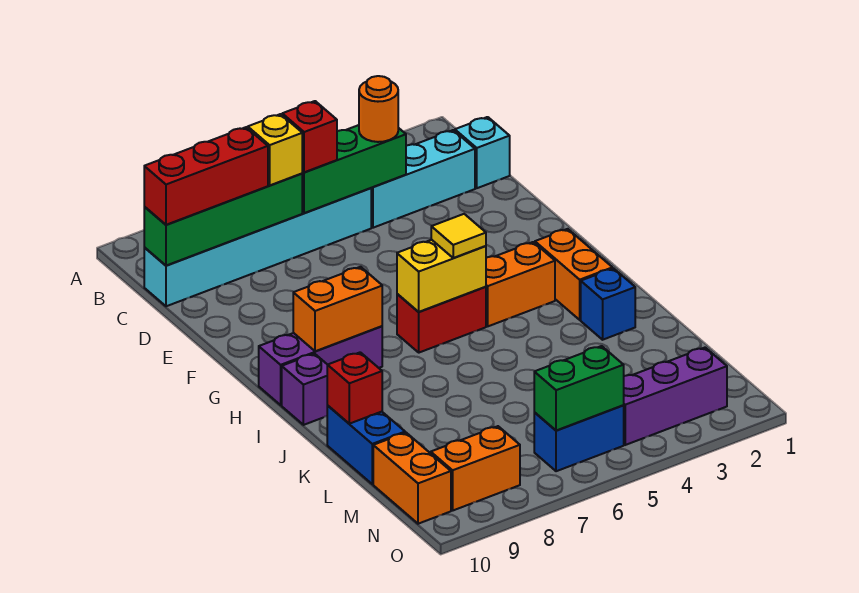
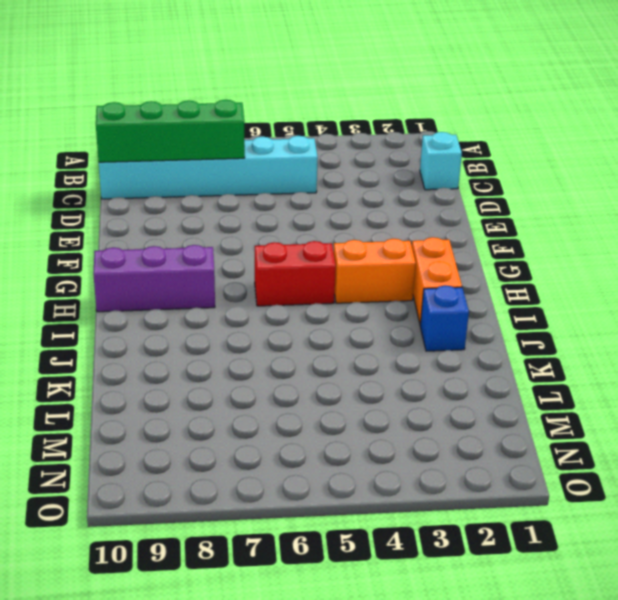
none -> cyan brick C2:C4 level 1
none -> purple brick I10 level 1
none -> blue brick K10:L10 level 1

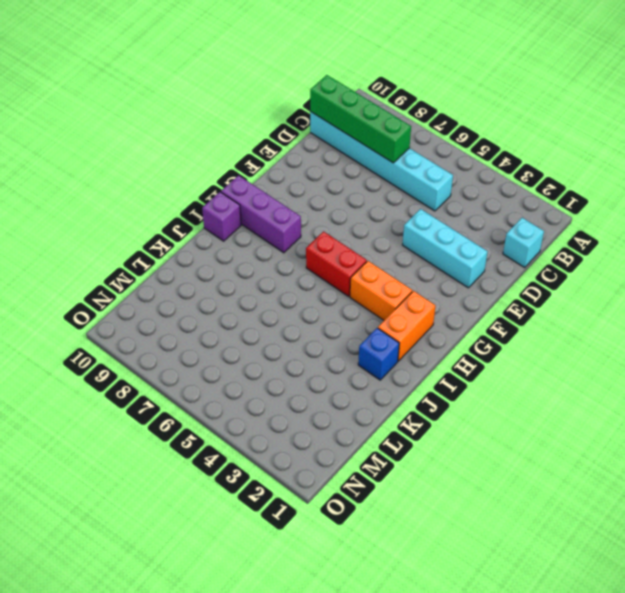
cyan brick E2:E4 level 1 -> cyan brick C2:C4 level 1
none -> blue brick K10:L10 level 1
none -> orange brick M10:N10 level 1
none -> purple brick N2:N4 level 1

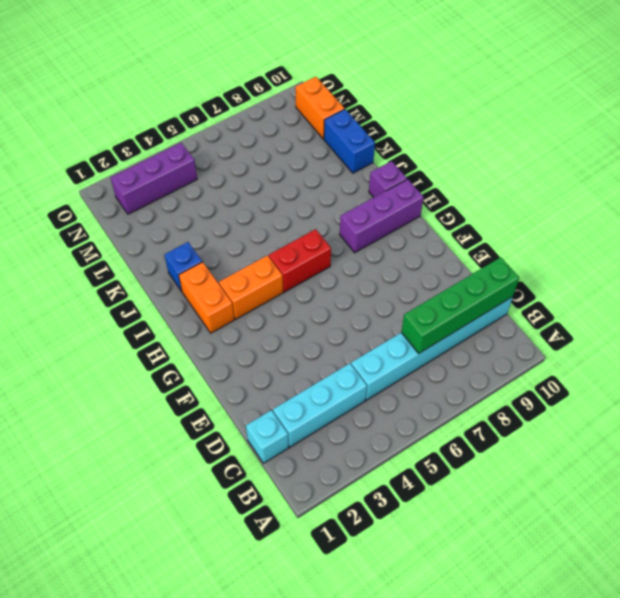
none -> blue brick N5:N6 level 1
none -> orange brick N8:N9 level 1
none -> green brick C4:C6 level 2

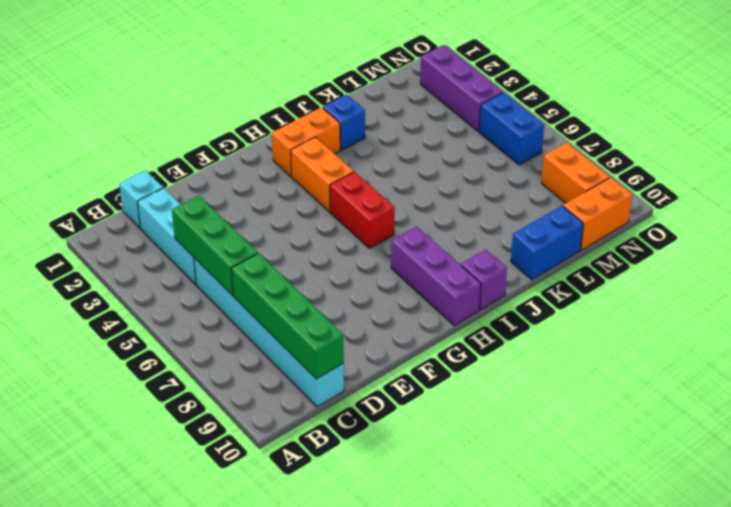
none -> yellow brick H5:H6 level 2
none -> orange brick H8:H9 level 2
none -> red brick K10 level 2

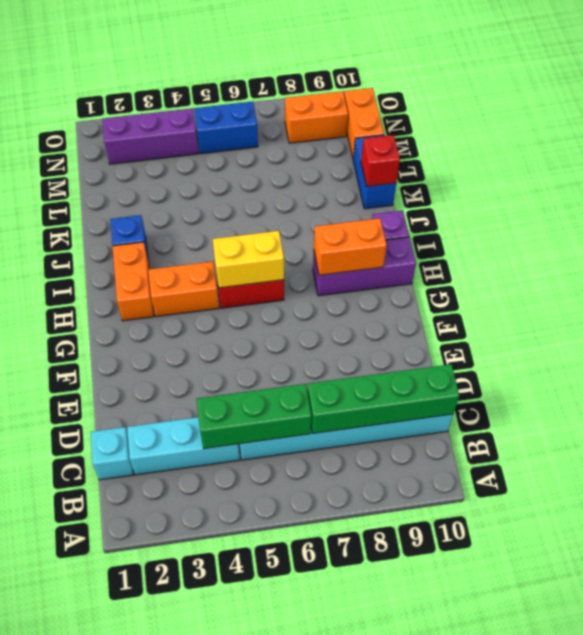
none -> green brick N5:N6 level 2
none -> orange round brick C4 level 3
none -> red brick C6 level 3

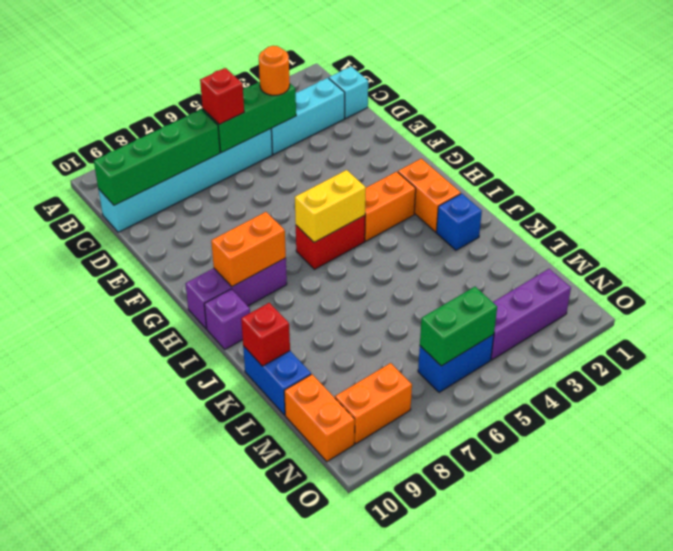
none -> yellow brick C7 level 3
none -> red brick C8:C10 level 3
none -> yellow tile H5 level 3

